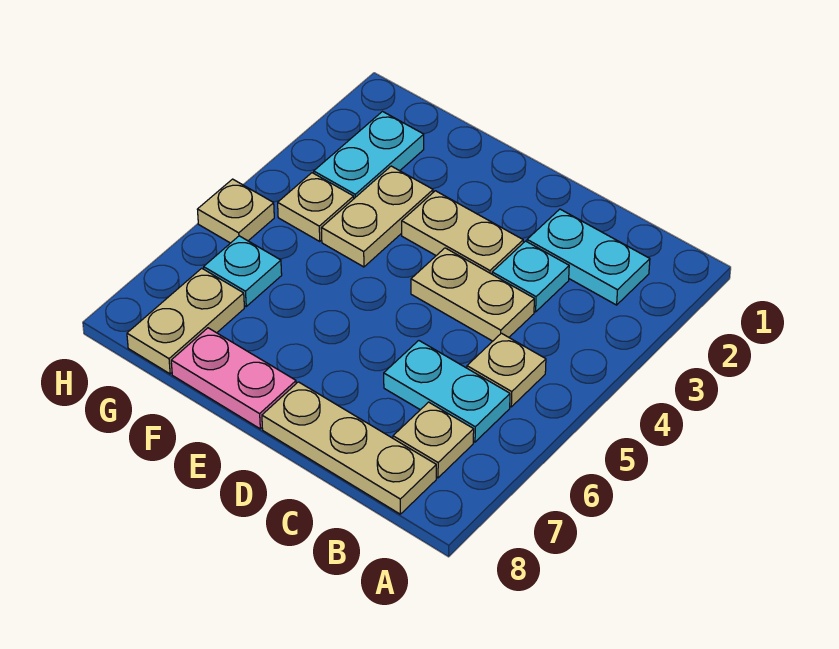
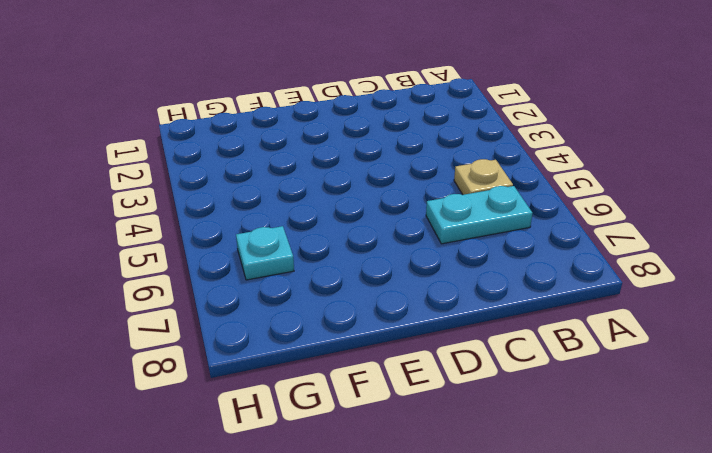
none -> cyan plate B2:C2 level 1
none -> tan plate B7 level 1
none -> tan plate B8:D8 level 1

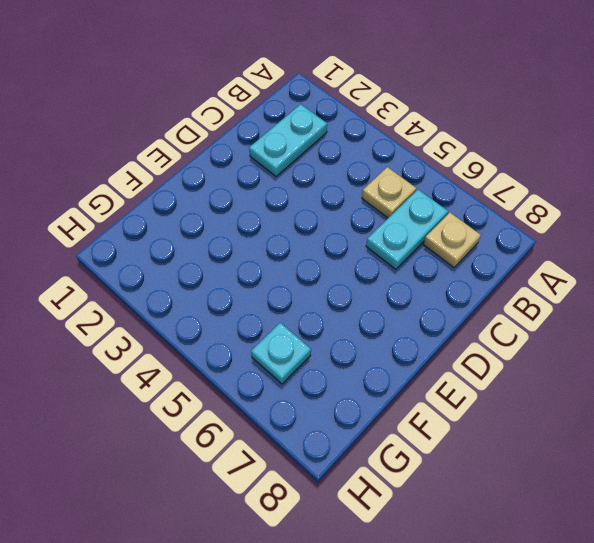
none -> tan plate B8:D8 level 1
none -> cyan plate C3 level 1
none -> tan plate C4:D4 level 1

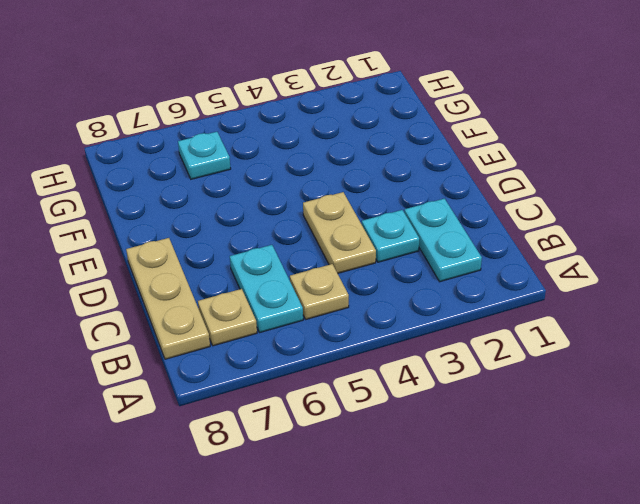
none -> tan plate D3:E3 level 1
none -> pink plate E8:F8 level 1
none -> tan plate F3:F4 level 1

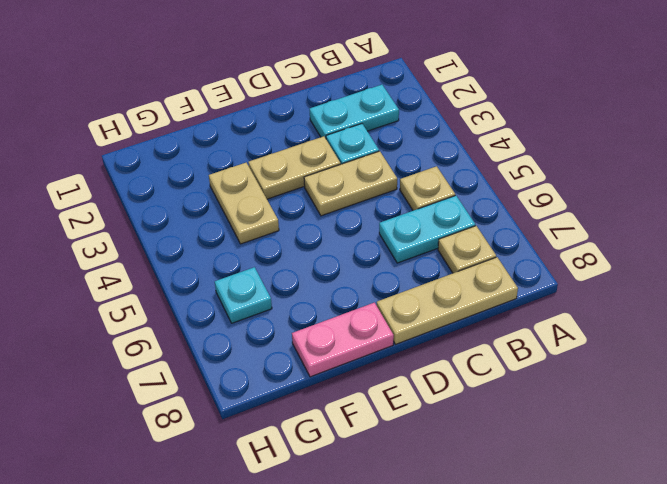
none -> cyan plate G2:G3 level 1
none -> tan plate G4 level 1
none -> tan plate G7:G8 level 1

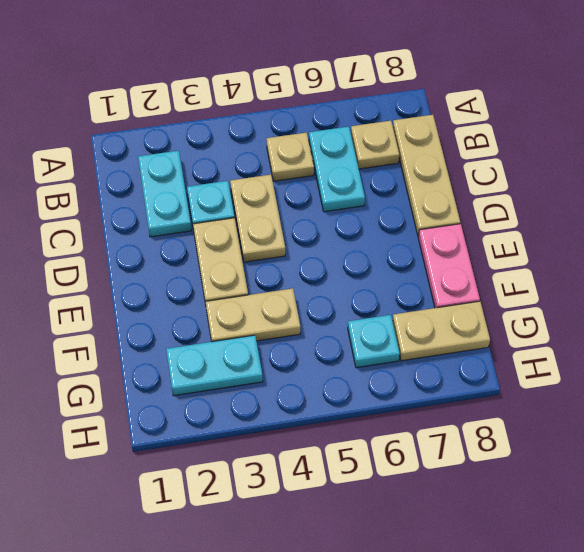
none -> tan plate G4 level 1
none -> tan plate H5 level 1

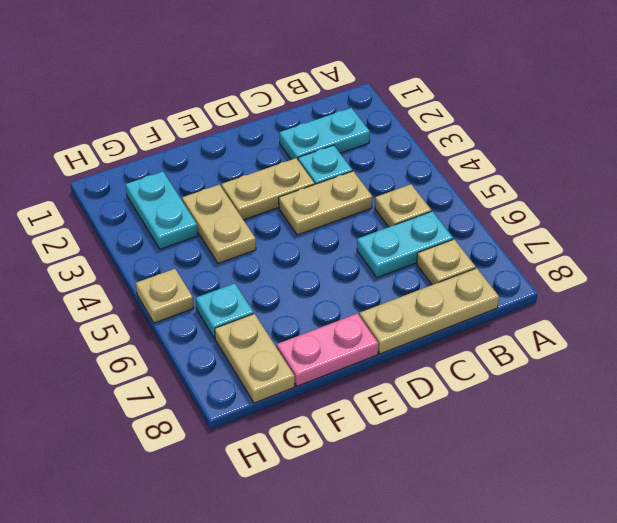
none -> tan plate G4 level 1

